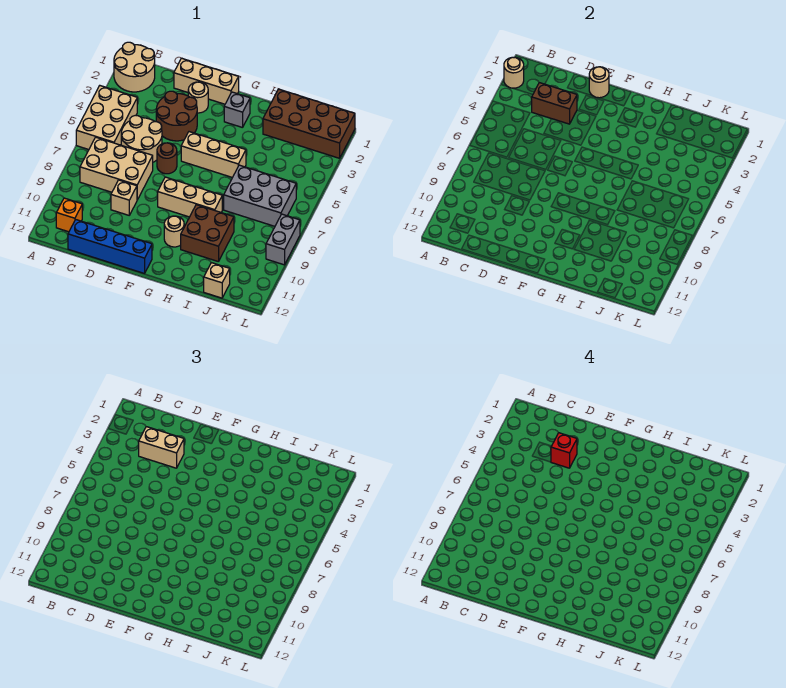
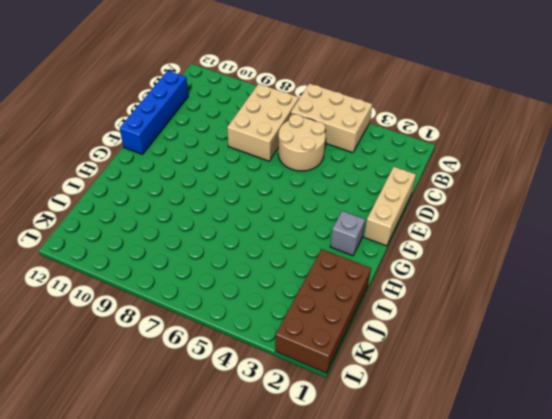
none -> tan round brick A1:B2 level 1
none -> orange brick B11 level 1
none -> brown round brick D3:E4 level 1

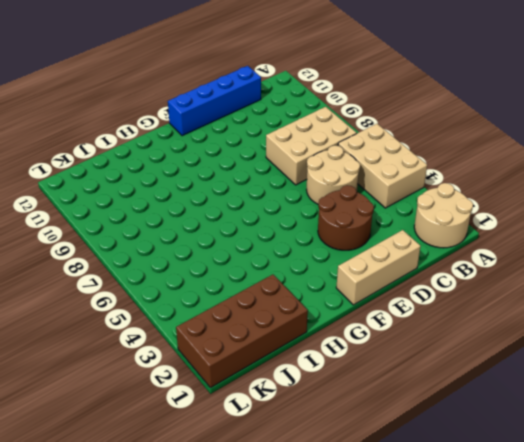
none -> orange brick B11 level 1
none -> tan brick D9 level 1
none -> tan round brick E2 level 1

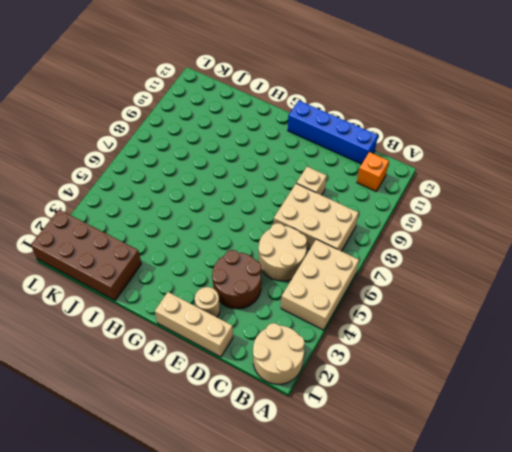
none -> brown round brick E6 level 1
none -> tan brick F5:H5 level 1
none -> tan brick F8:H8 level 1

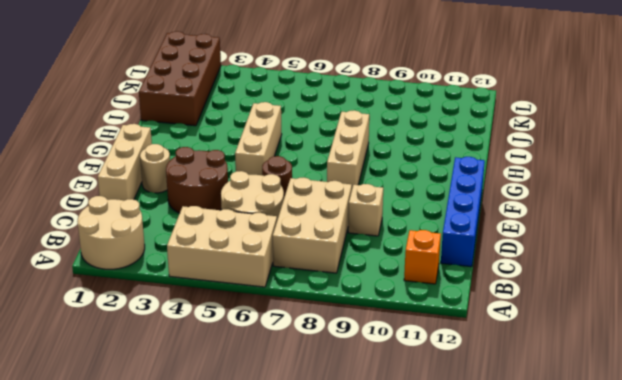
none -> grey brick G2 level 1
none -> tan round brick G10 level 1
none -> brown brick H9:I10 level 1

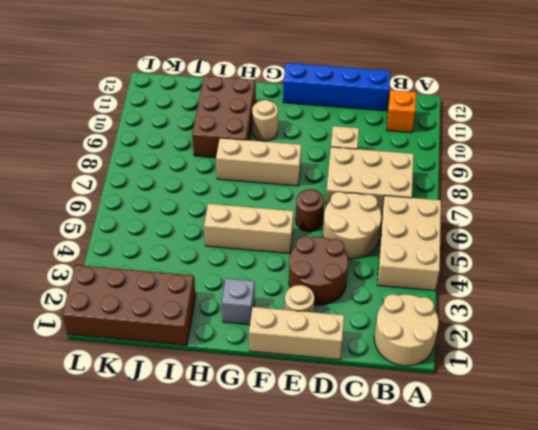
brown brick H9:I11 level 1 -> brown brick H9:I10 level 1
none -> grey brick I6:K7 level 1
none -> tan brick J12 level 1
none -> grey brick L8:L9 level 1

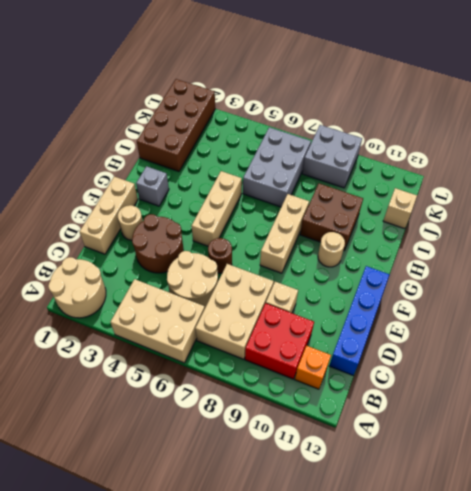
red brick B9:C10 level 1 -> none
grey brick K8:L9 level 1 -> grey brick L8:L9 level 1
none -> tan round brick A2 level 2
none -> brown brick C3:D3 level 2
none -> tan round brick E1 level 2

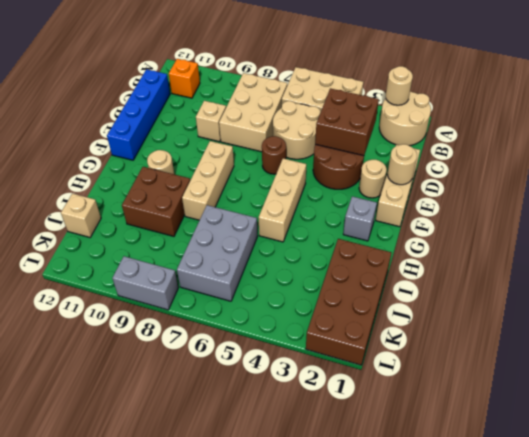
brown brick C3:D4 level 2 -> brown brick C3:D3 level 2
none -> tan brick C3:D3 level 3
none -> red brick D3 level 4

